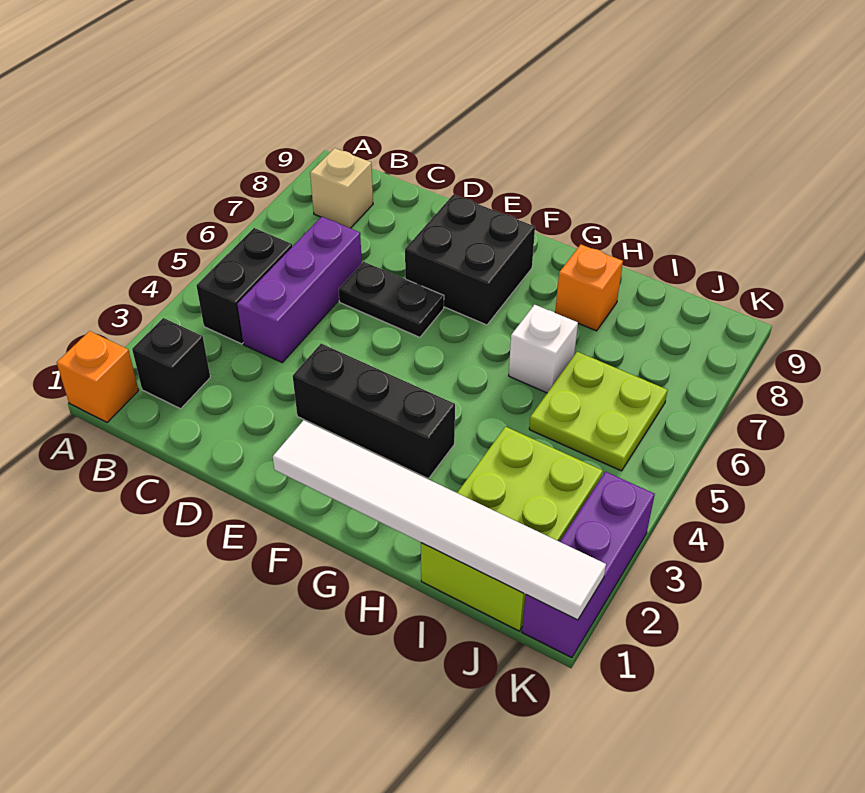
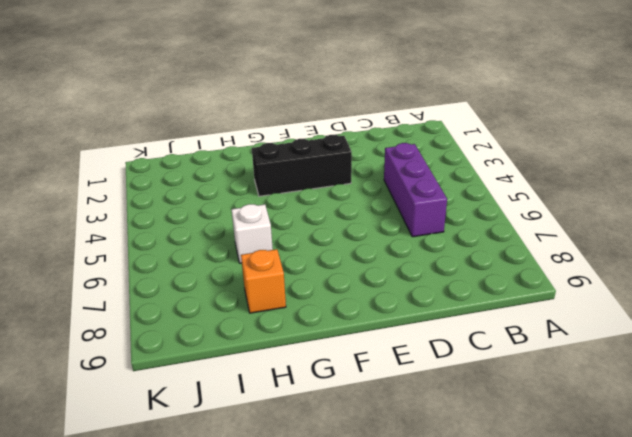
none -> orange brick A1 level 1
none -> black brick B2 level 1
none -> black brick B4:B5 level 1

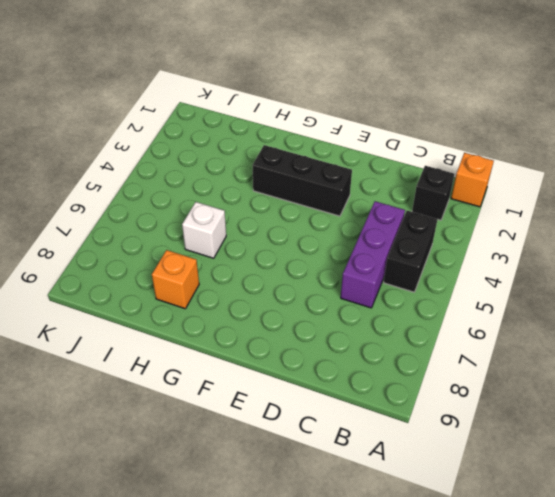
none -> tan brick B8 level 1
none -> black plate D6:E6 level 1
none -> black brick E7:F8 level 1

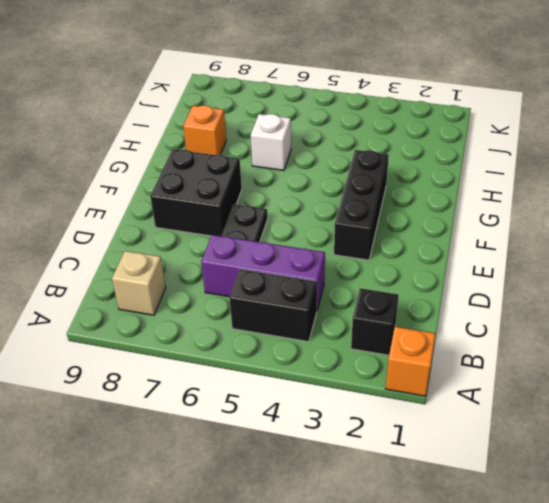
none -> lime brick I1:J3 level 1
none -> lime plate I5:J6 level 1
none -> purple brick K1:K3 level 1

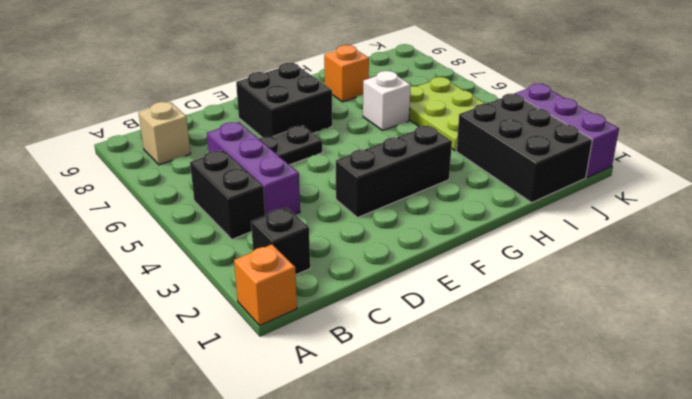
black brick I1:J3 level 1 -> lime brick I1:J3 level 1
lime plate I4:J6 level 1 -> lime plate I5:J6 level 1
none -> white tile F1:K1 level 2

